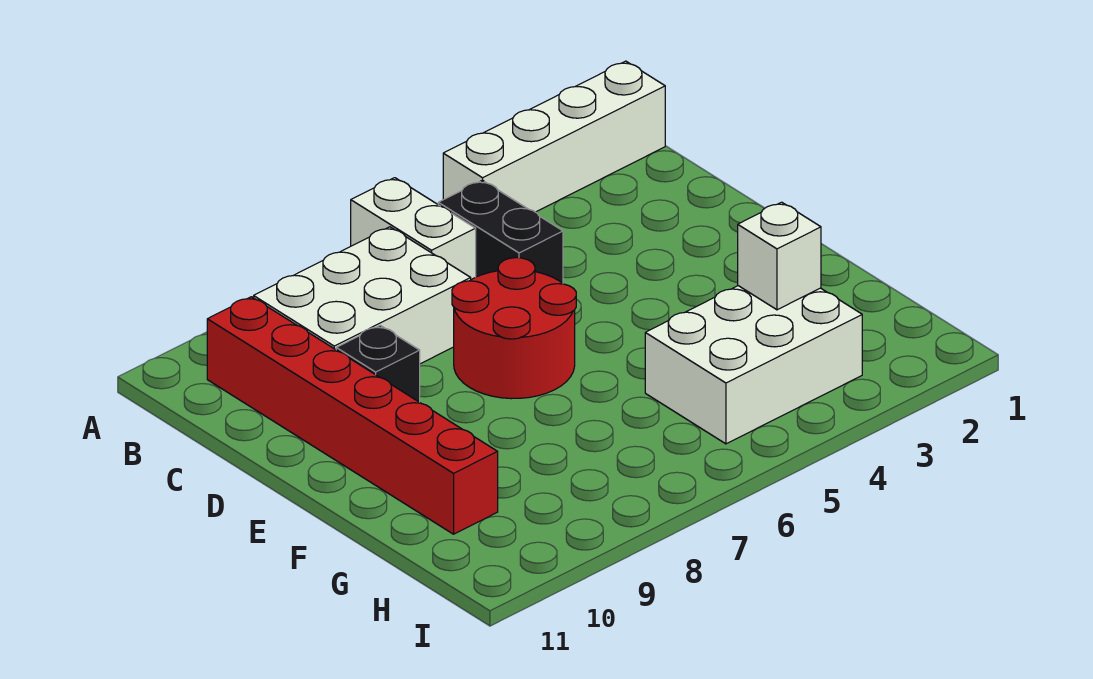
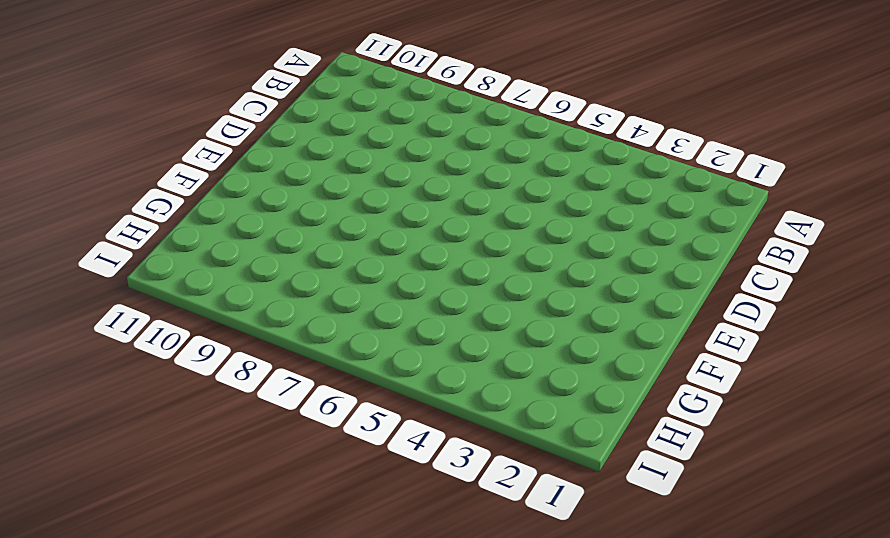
none -> white brick A1:A4 level 1
none -> white brick A6:B6 level 1

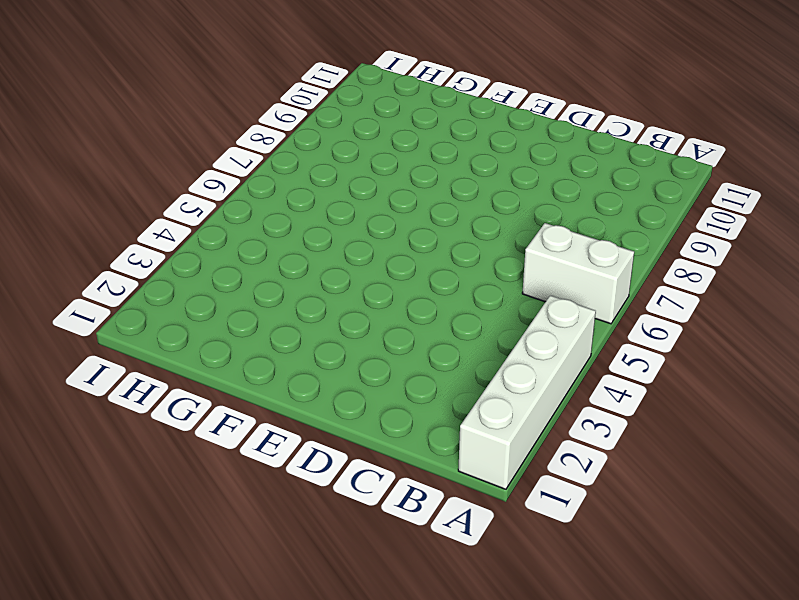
none -> black brick B5:C5 level 1
none -> white brick B7:C9 level 1

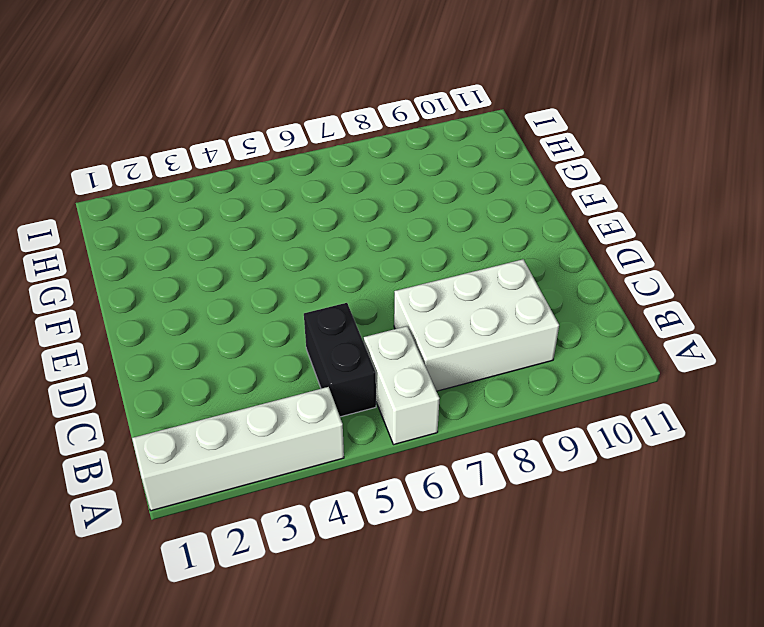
none -> red brick B10:G10 level 1
none -> red round brick D6:E7 level 1

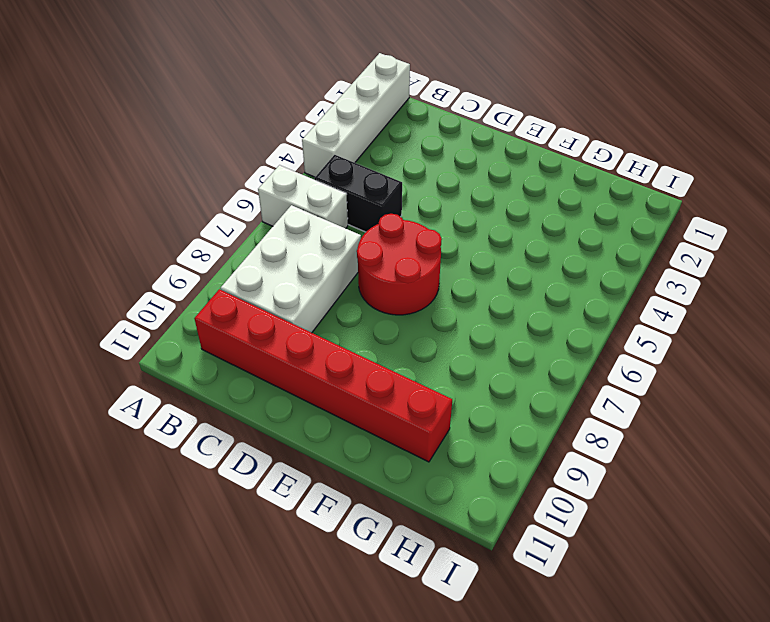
none -> black brick D9 level 1
none -> white brick G3:H5 level 1

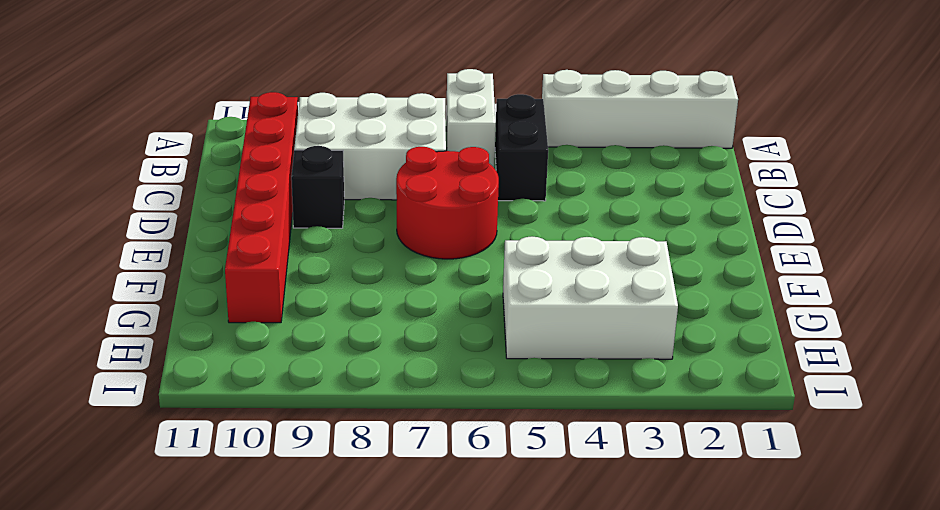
none -> white brick G3 level 2

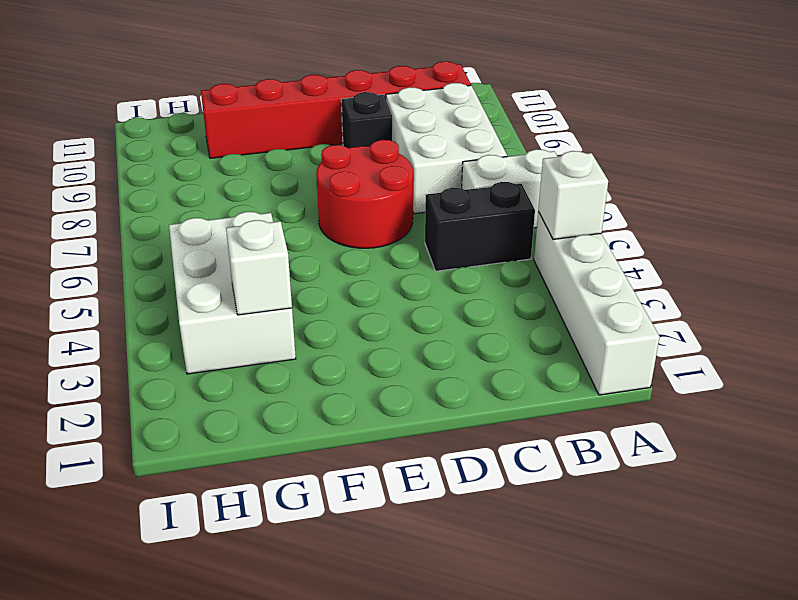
white brick A4 level 2 -> none

